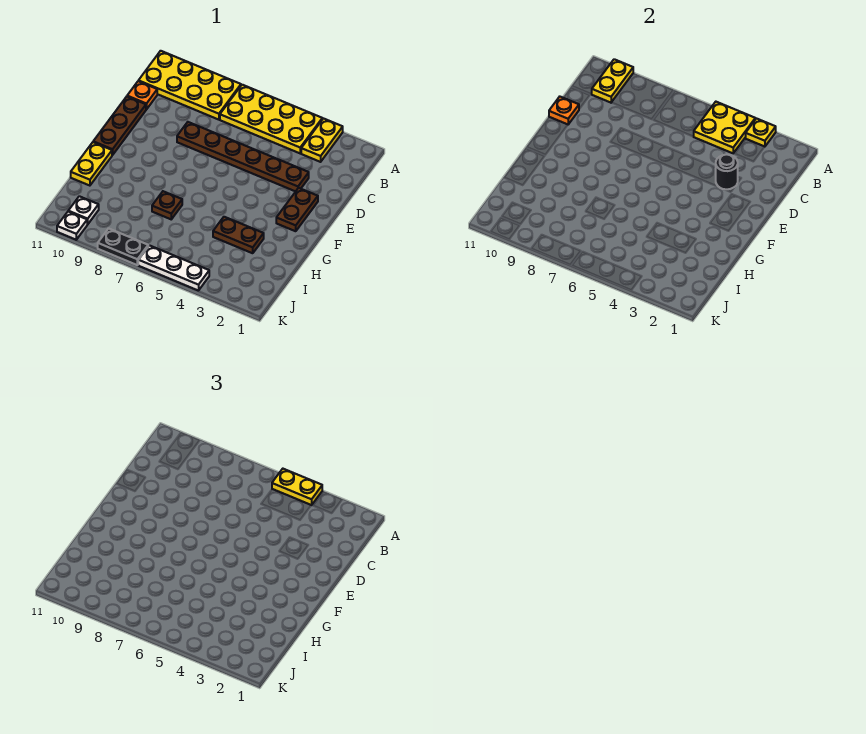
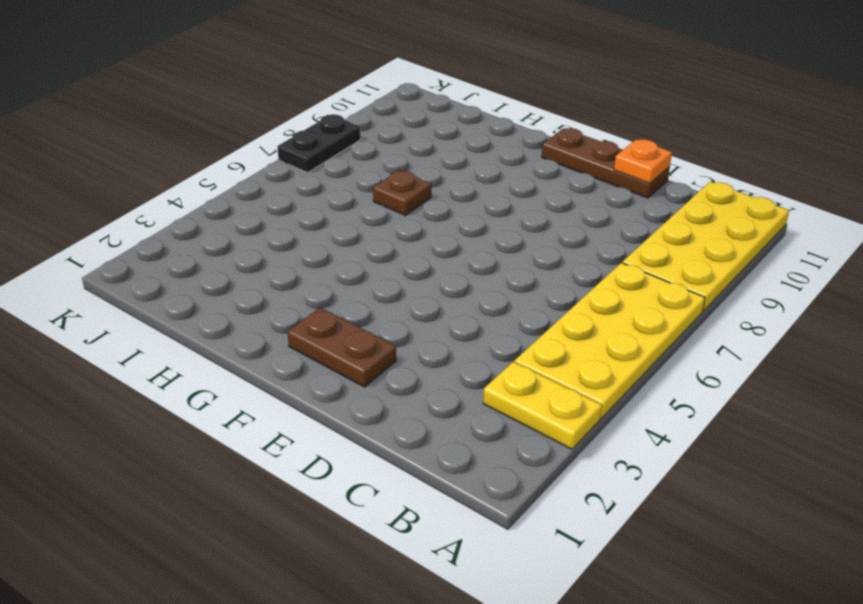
none -> orange plate C11 level 1
none -> brown plate D3:D8 level 1
none -> yellow plate G11:H11 level 1

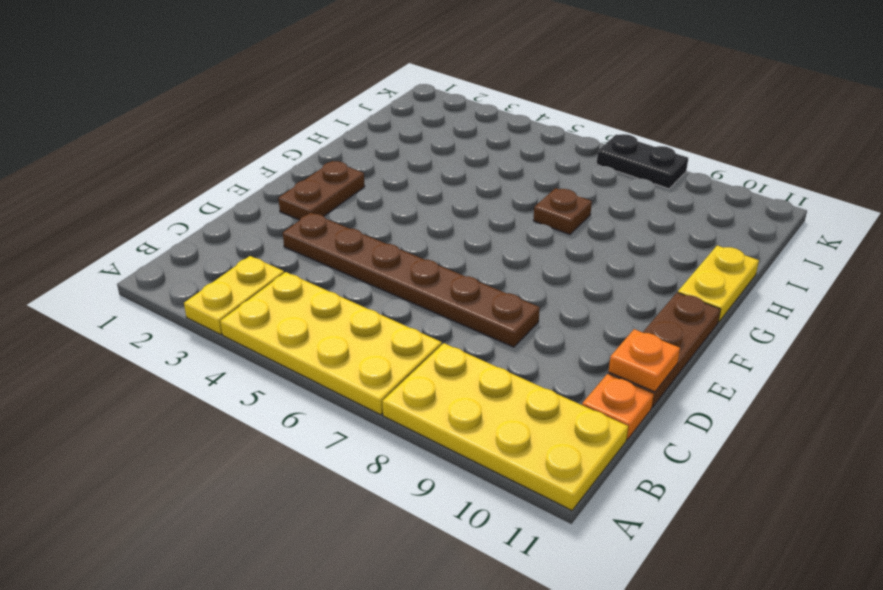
none -> brown plate H3:H4 level 1
none -> white plate J10 level 1
none -> white plate K4:K6 level 1

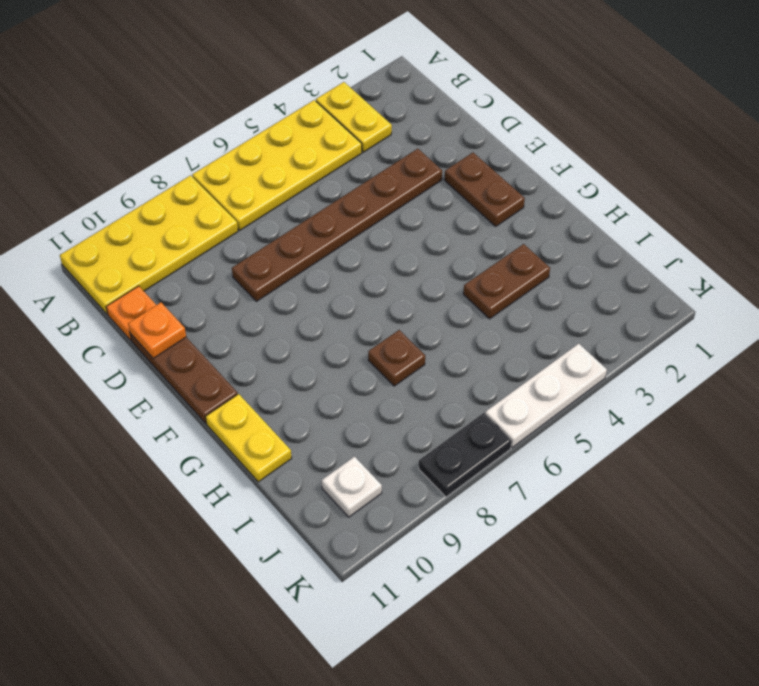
none -> white plate K10 level 1
none -> yellow plate A3 level 2
none -> yellow plate A4:B5 level 2

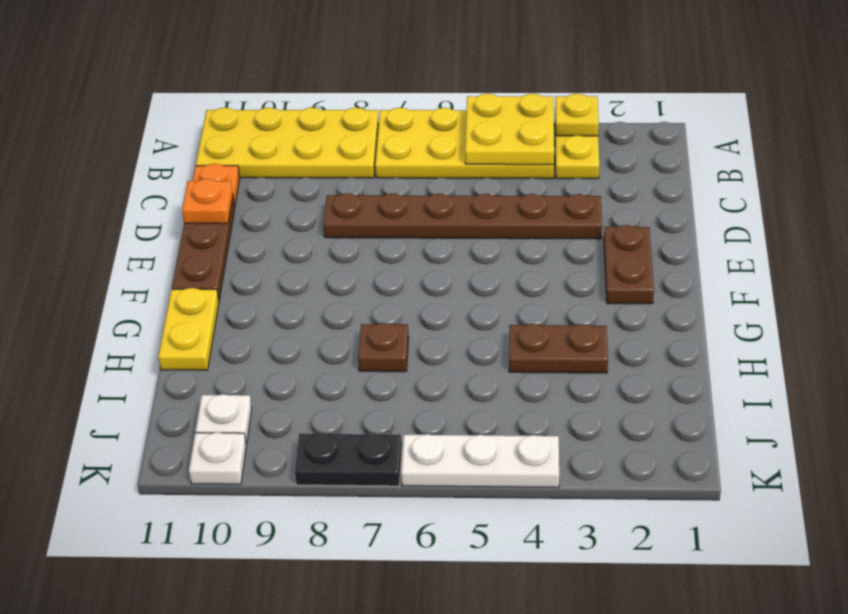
none -> yellow plate A10:B10 level 2
none -> black round brick D3 level 2
none -> yellow plate A4:A5 level 3

